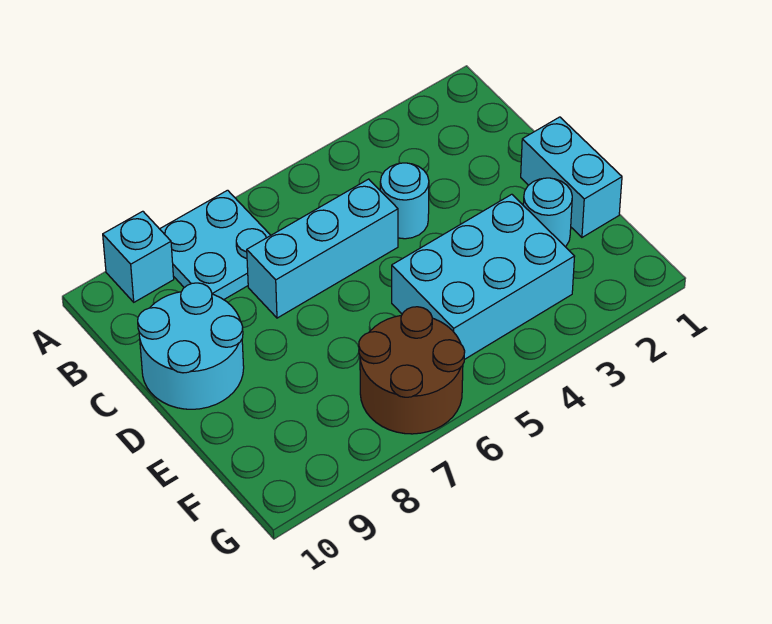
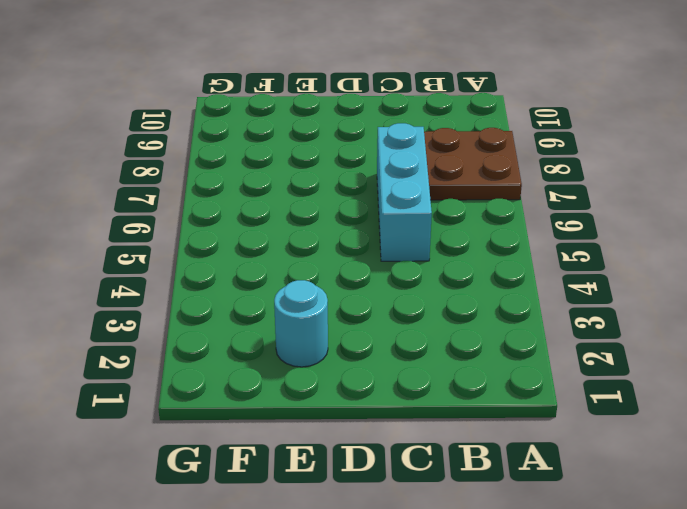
brown plate A7:B8 level 1 -> cyan plate A7:B8 level 1
none -> cyan brick A9 level 1
none -> cyan round brick C4 level 1

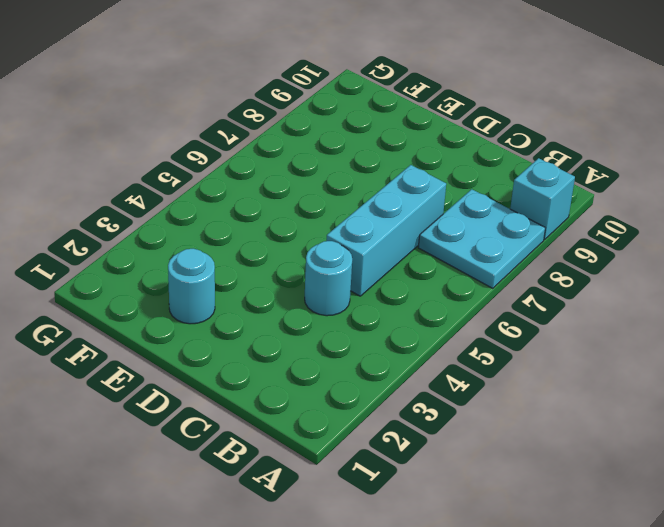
none -> cyan round brick C9:D10 level 1
none -> cyan brick D1:E1 level 1

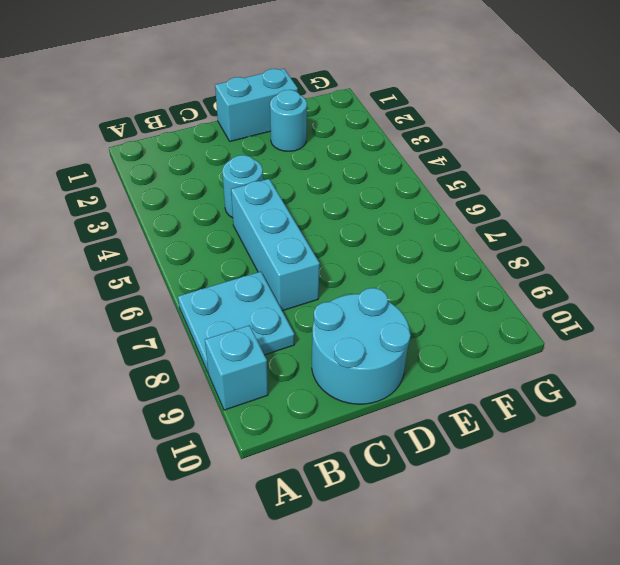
none -> cyan brick E3:F5 level 1
none -> brown round brick F6:G7 level 1

